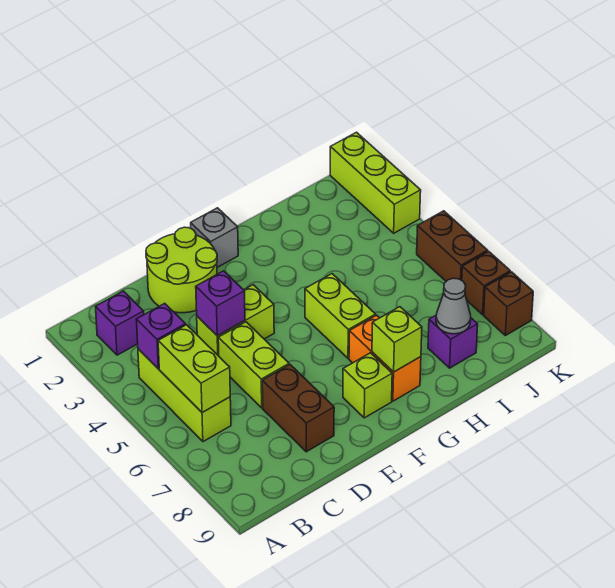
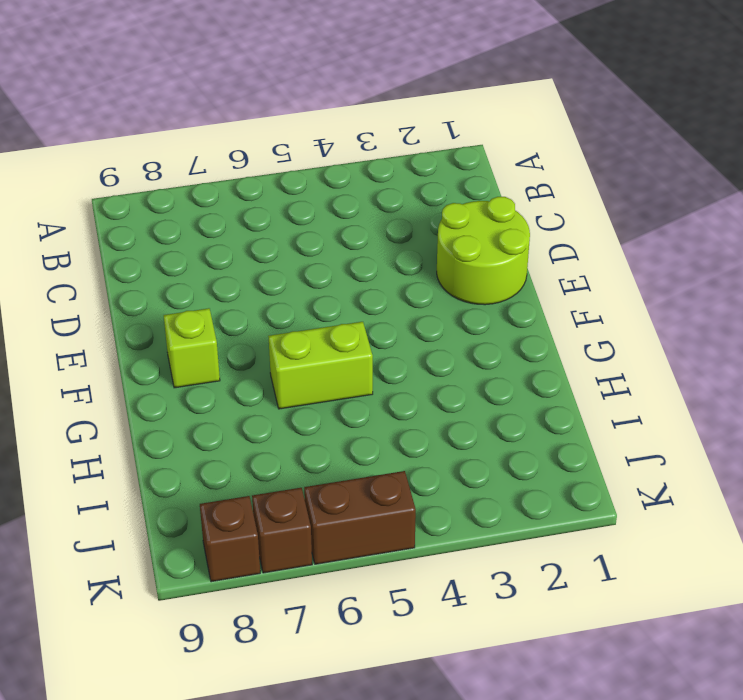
none -> purple brick B2 level 1
none -> lime brick B4:B6 level 1
none -> lime brick D4:E4 level 1

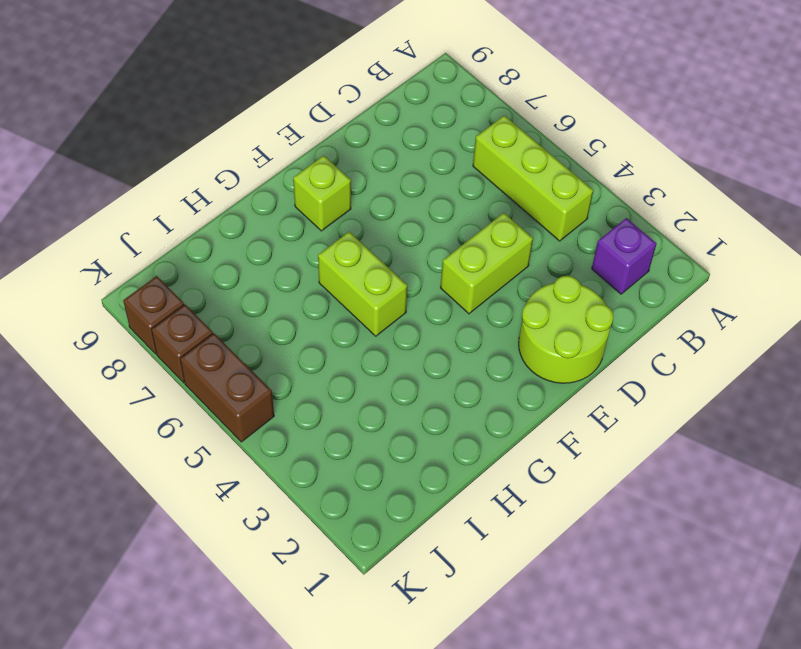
none -> lime brick D5:D6 level 1
none -> brown brick D7:D8 level 1
none -> grey brick F1 level 1

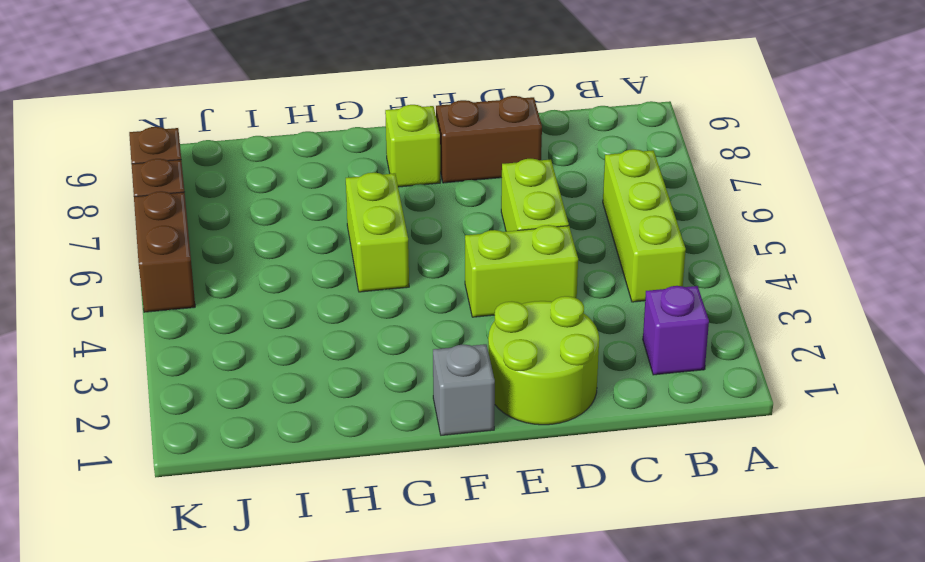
brown brick D8:E8 level 1 -> brown brick D7:D8 level 1
none -> orange brick G7:G8 level 1
none -> purple brick I8 level 1
none -> lime brick K1:K3 level 1

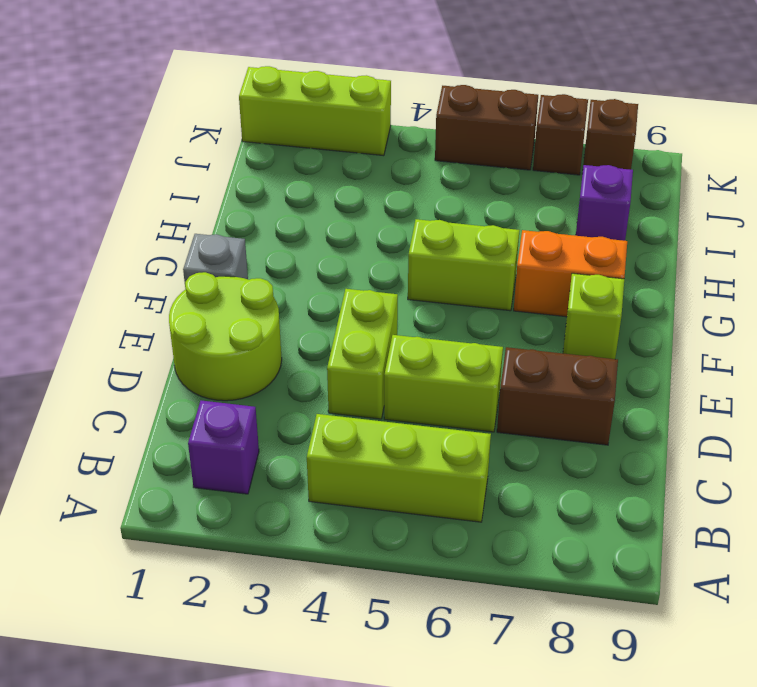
none -> purple brick B4 level 2
none -> lime brick B5:B6 level 2
none -> purple brick D4 level 2

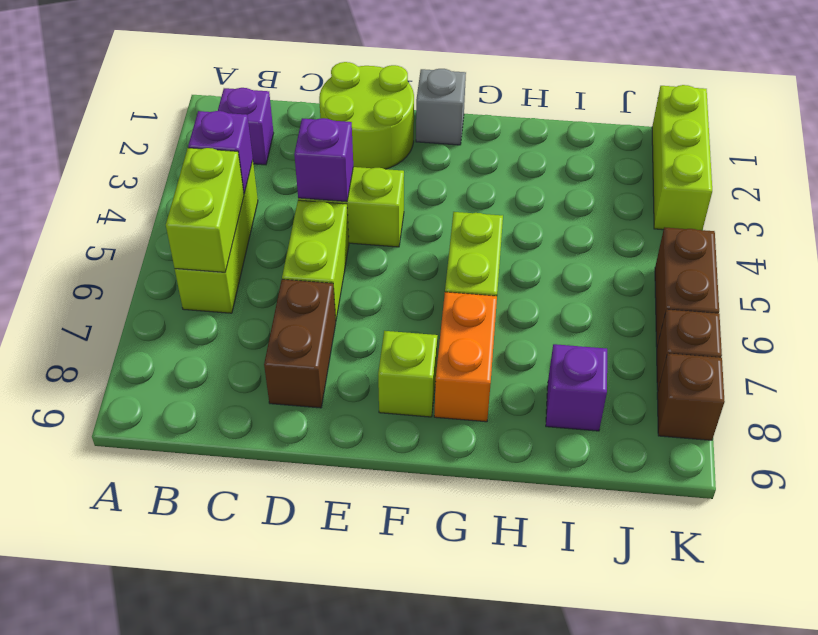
none -> lime brick G8 level 2
none -> grey cone I8 level 2

